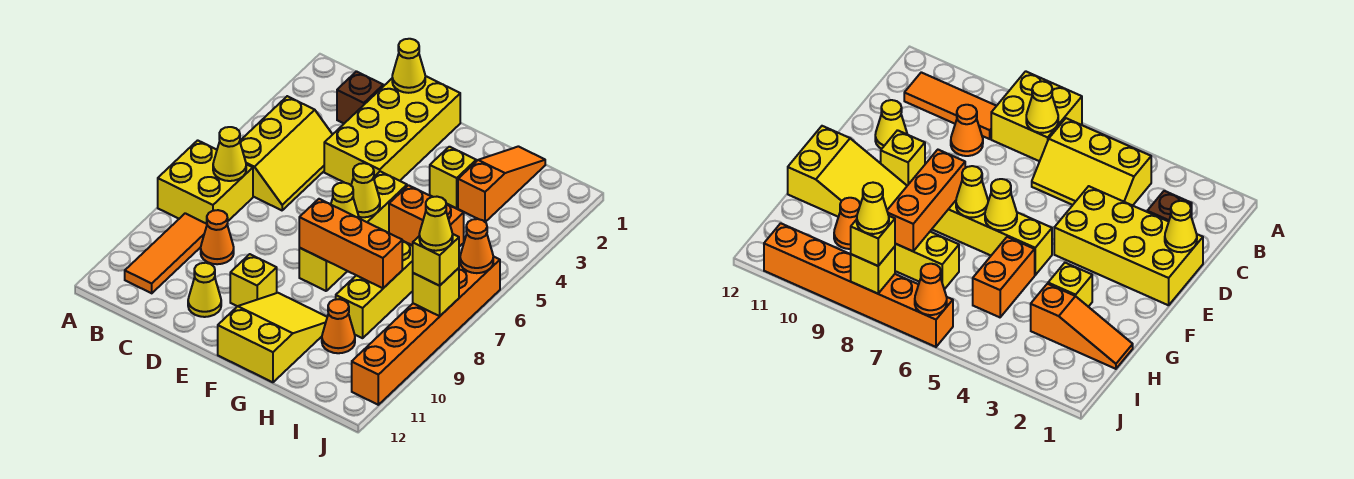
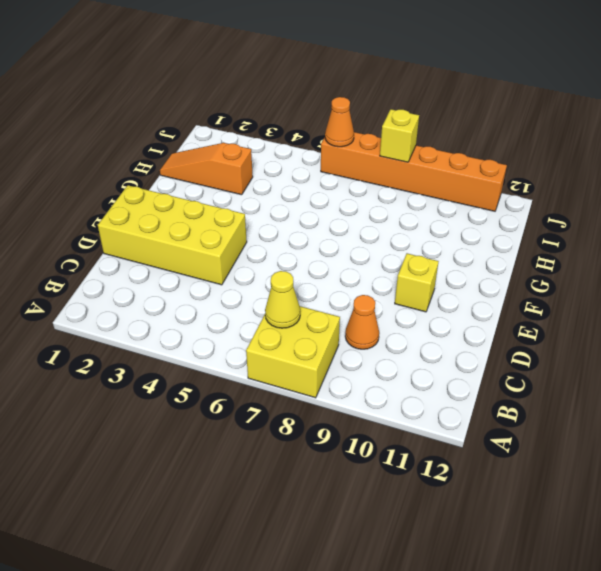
none -> yellow slope B4:C6 level 1 top B
none -> orange tile B9:B11 level 1
none -> brown brick C2 level 1

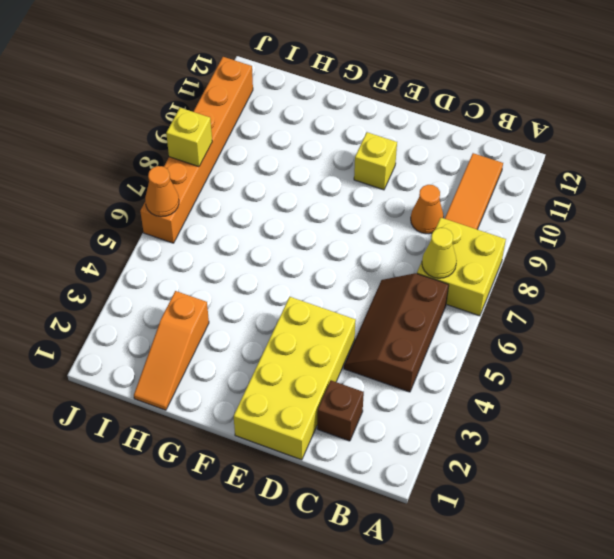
brown slope B4:C6 level 1 top B -> yellow slope B4:C6 level 1 top B
none -> yellow cone D11 level 1
none -> yellow brick F5:F8 level 1
none -> yellow slope F10:G12 level 1 top 12

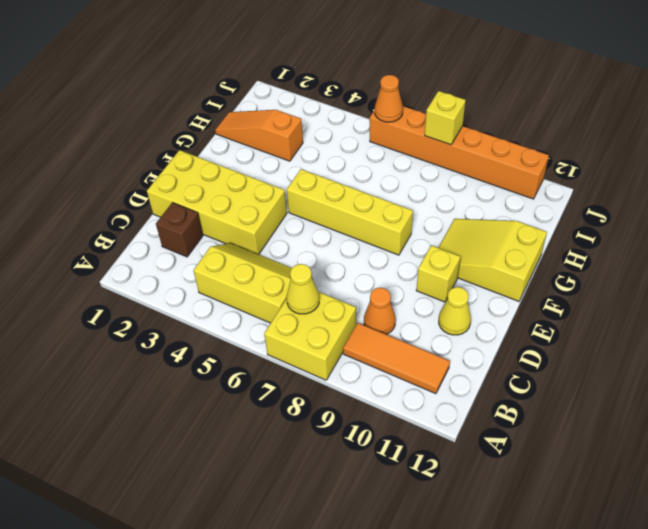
none -> yellow brick G3 level 1
none -> orange brick G5:H5 level 1
none -> yellow brick H7:H9 level 1

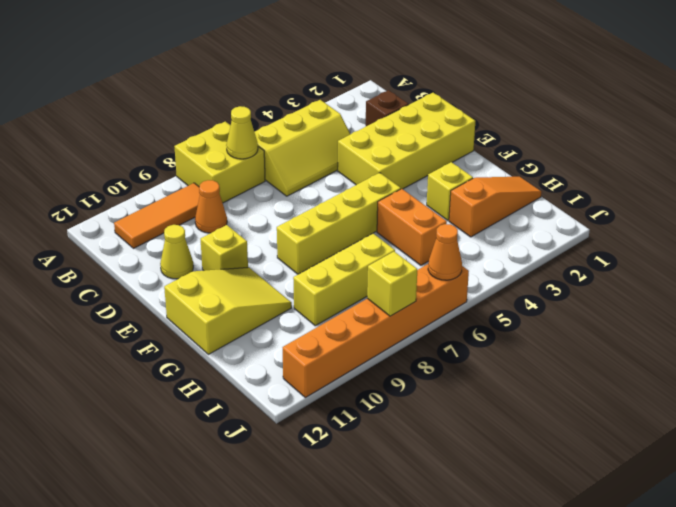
none -> orange cone H10 level 1
none -> yellow cone D1 level 2
none -> yellow cone F6 level 2

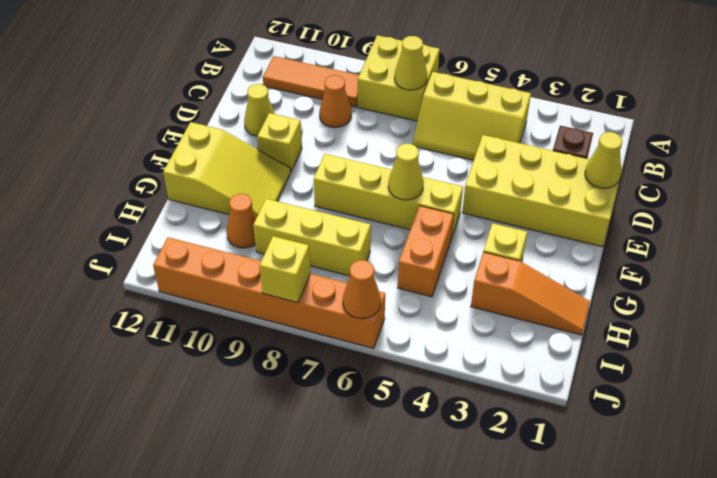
none -> yellow cone F7 level 2
none -> orange brick F8:H8 level 2
none -> yellow brick J8 level 3

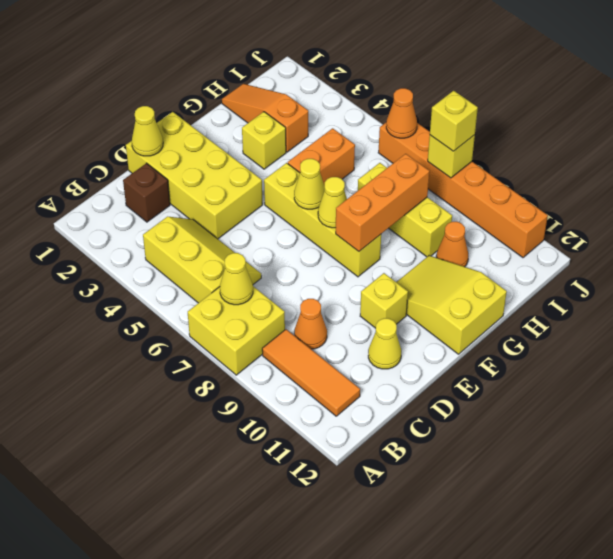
none -> yellow cone J8 level 4

